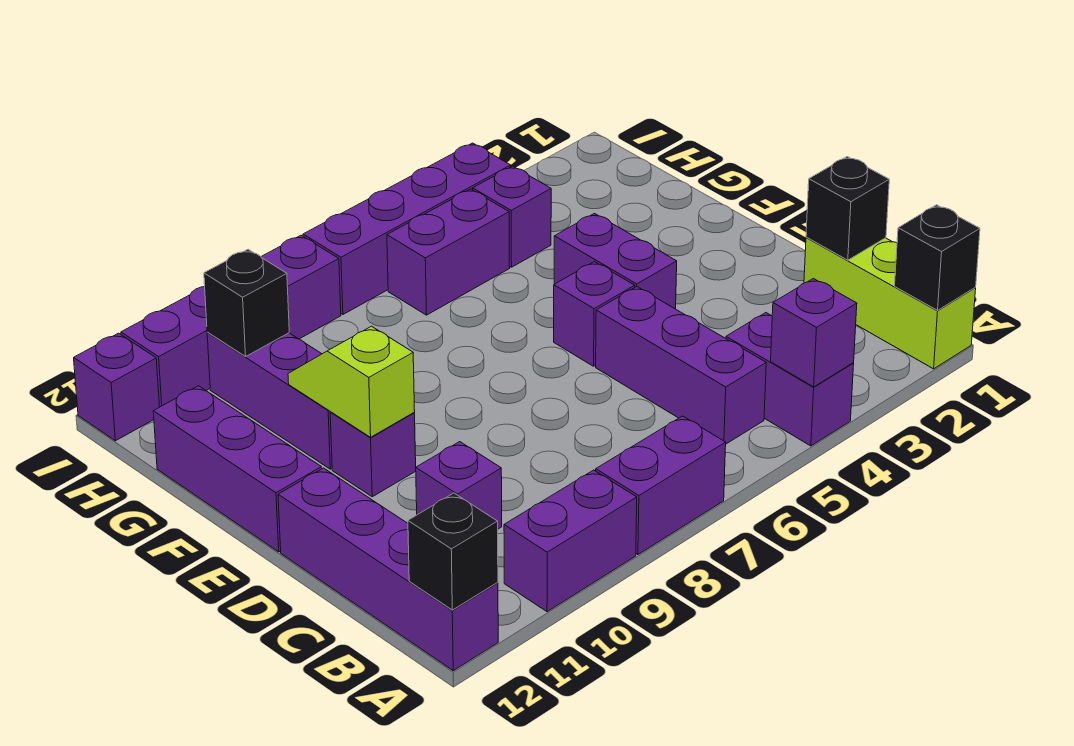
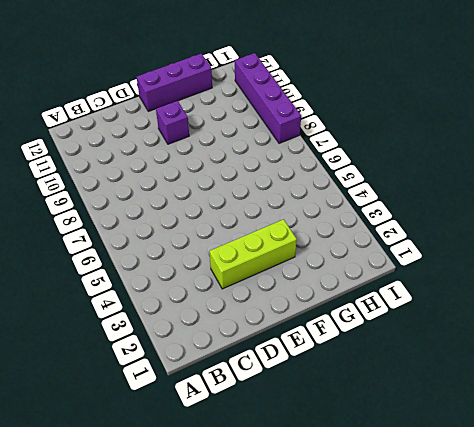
lime brick D3:F3 level 1 -> lime brick A1:C1 level 1
none -> purple brick A4:B4 level 1
none -> purple brick A7:A8 level 1
none -> purple brick A9:A10 level 1

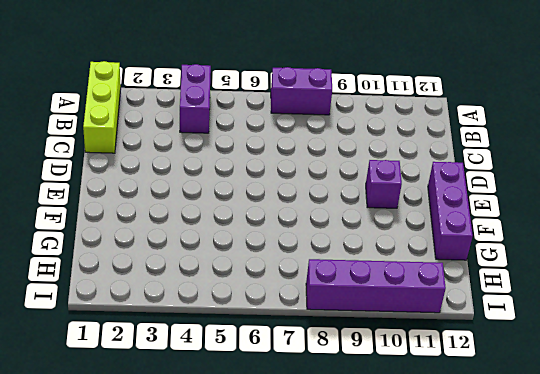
none -> purple brick A9:A10 level 1
none -> purple brick A12:D12 level 1
none -> purple brick B5:D5 level 1

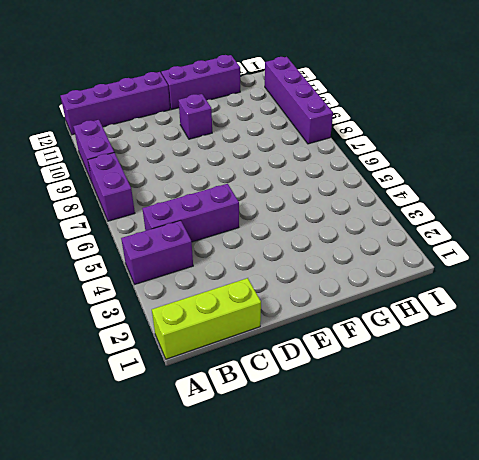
none -> purple brick C10 level 1
none -> purple brick E4:F4 level 1
none -> purple brick E5 level 1

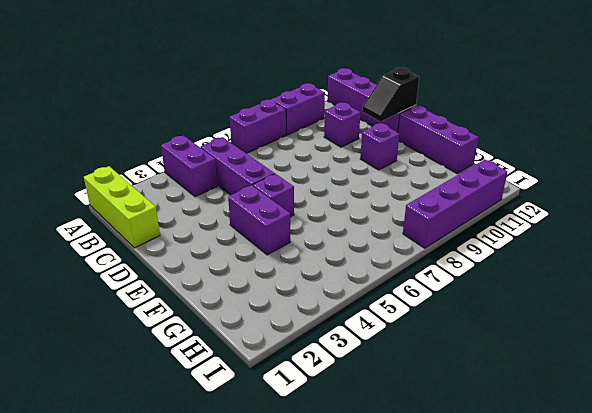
black slope D11:D12 level 2 top 12 -> none
none -> purple brick F10:H10 level 1
none -> purple brick H4 level 1
none -> purple brick H5:H6 level 1

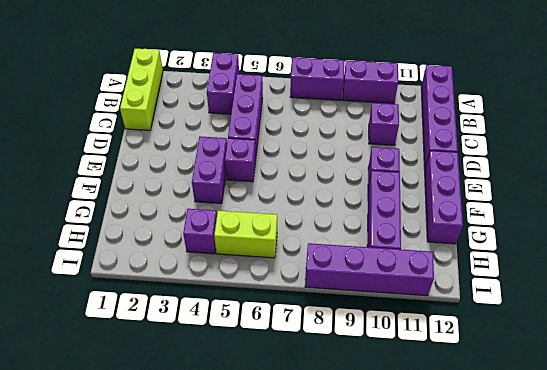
lime brick H5:H6 level 1 -> purple brick H5:H6 level 1
none -> purple brick I4:I7 level 1
none -> purple brick I12 level 1
none -> black brick A1 level 2

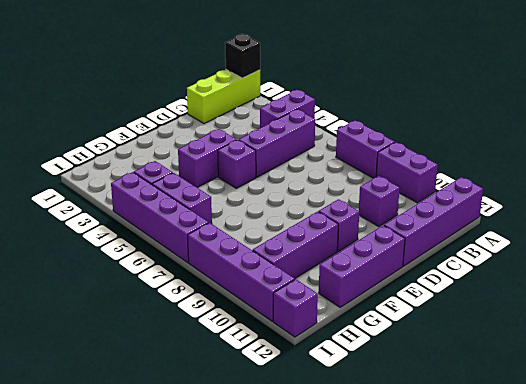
none -> purple brick A4 level 2
none -> black brick A12 level 2
none -> black brick C1 level 2

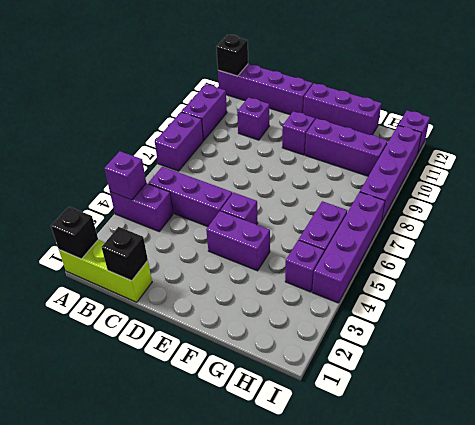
none -> lime slope E10:F10 level 2 top E
none -> black brick H10 level 2

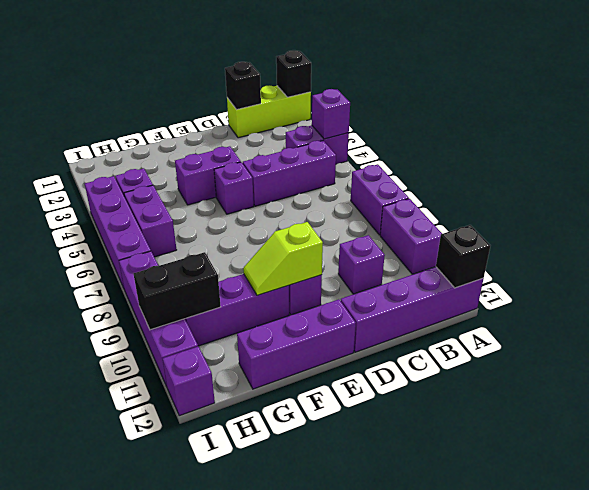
black brick H10:I10 level 2 -> black brick H10 level 2

